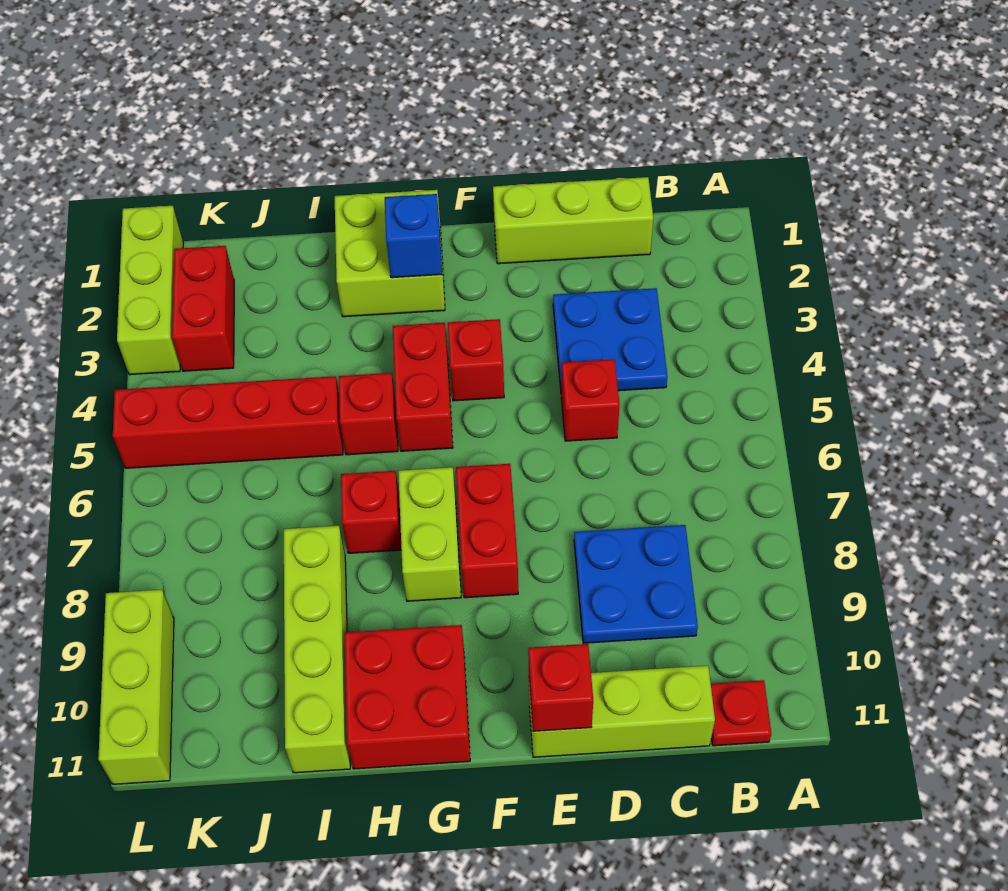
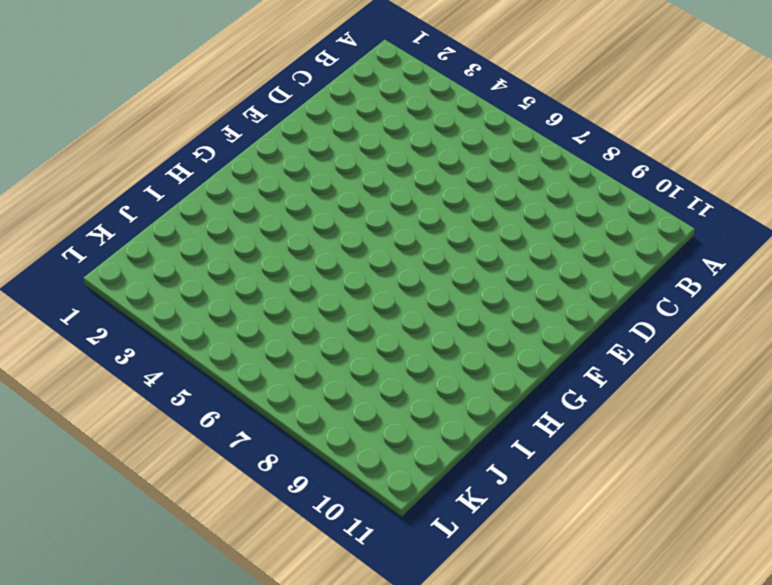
none -> red plate B11 level 1
none -> lime brick C1:E1 level 1
none -> blue plate C3:D4 level 1

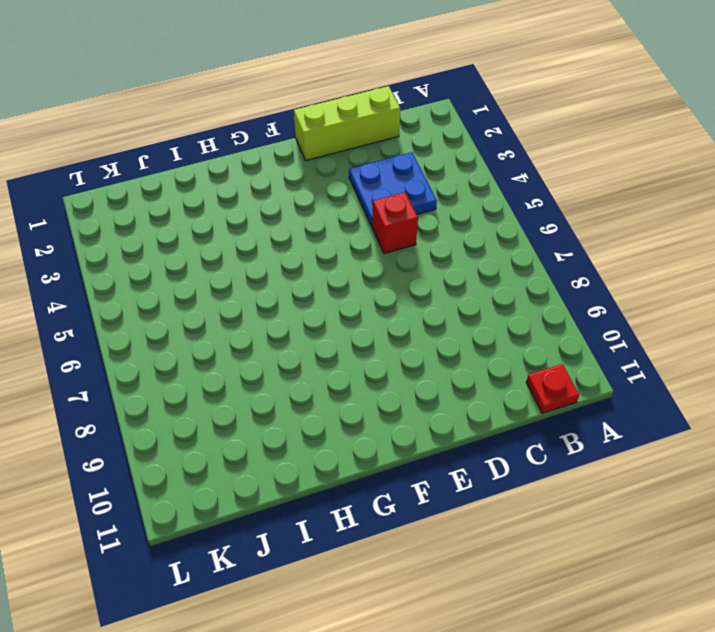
none -> blue plate C8:D9 level 1
none -> lime brick C11:E11 level 1
none -> red brick F4 level 1

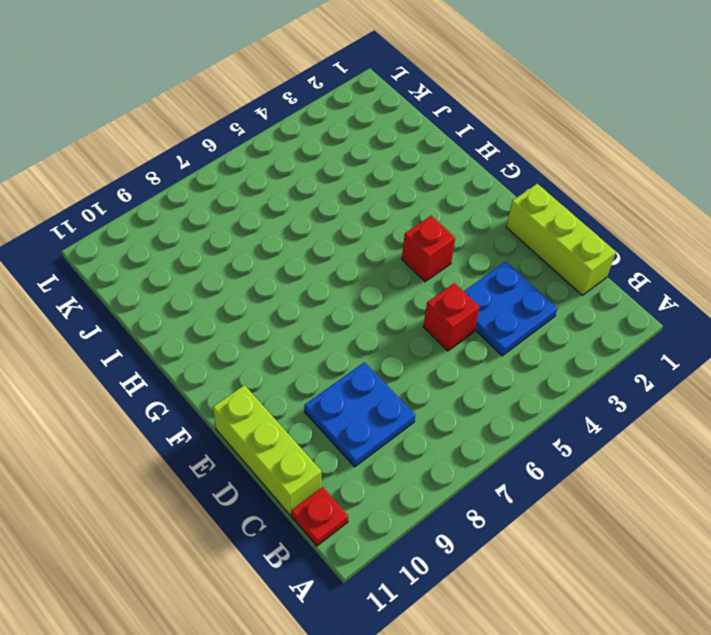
none -> red brick F7:F8 level 1
none -> lime brick G1:H2 level 1
none -> red brick G4:G5 level 1

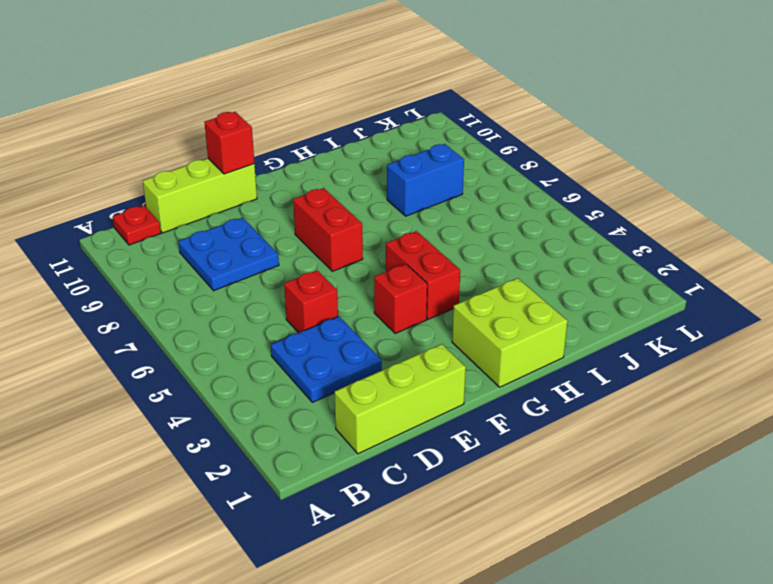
blue brick I8:J8 level 1 -> lime brick I8:I11 level 1
none -> lime brick G7:G8 level 1
none -> red brick G10:H11 level 1
none -> red brick H5 level 1

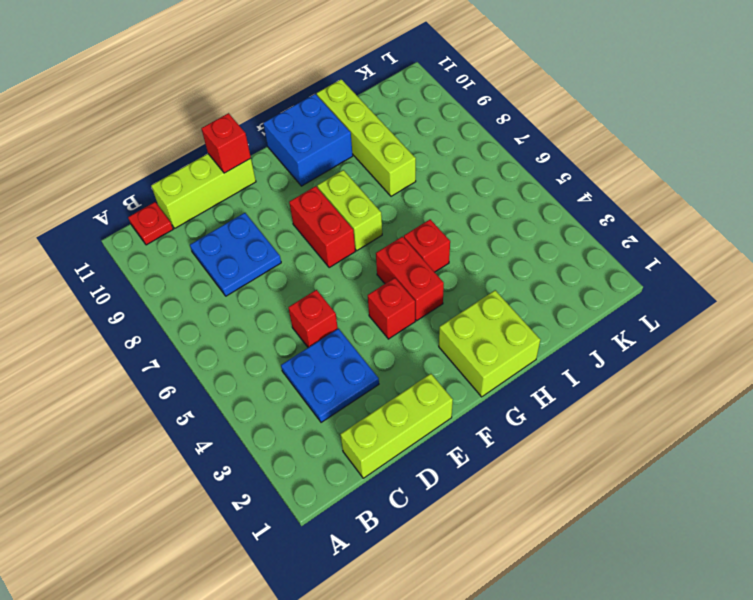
blue brick G10:H11 level 1 -> red brick G10:H11 level 1
none -> red brick H7 level 1
none -> red brick I5:L5 level 1
none -> red brick K2:K3 level 1

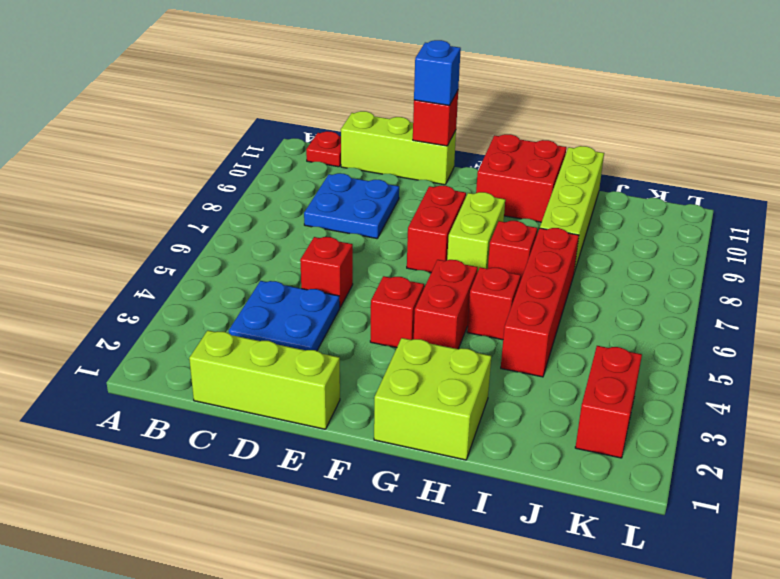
blue brick E11 level 3 -> blue brick G2 level 2
red brick I4:I7 level 1 -> red brick I5:L5 level 1
none -> lime brick L1:L3 level 1
none -> lime brick L9:L11 level 1

